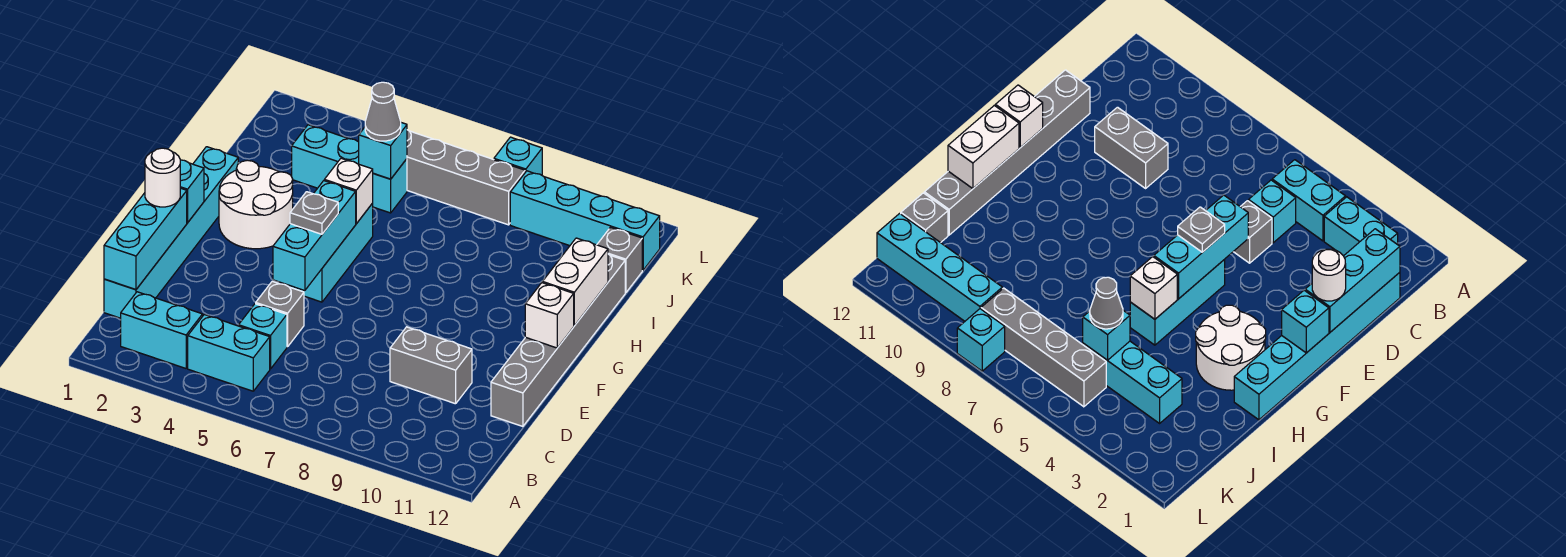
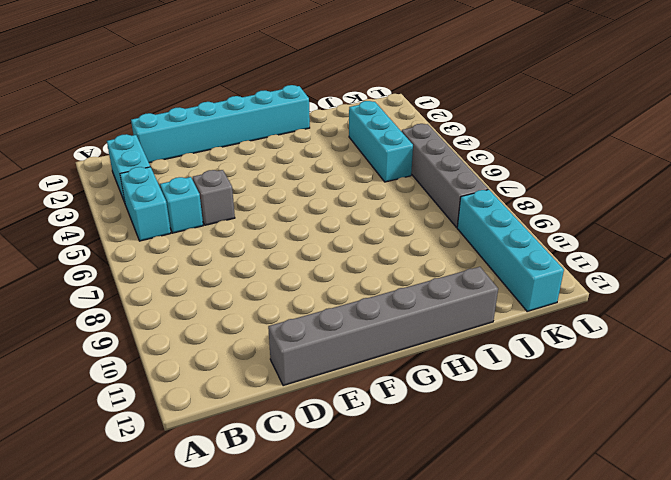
none -> grey brick D9:D10 level 1
none -> cyan brick F5:H5 level 1
none -> white round brick G2:H3 level 1

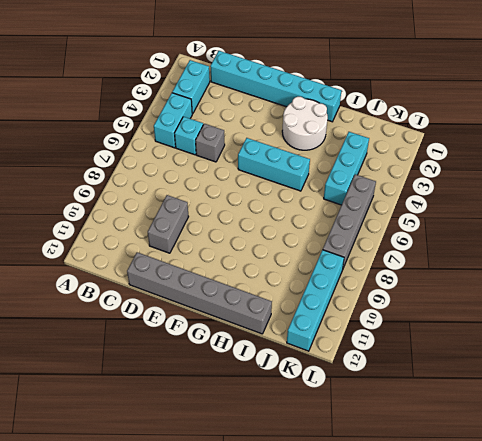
none -> grey brick J12 level 1
none -> cyan brick L8 level 1
none -> cyan brick C1:E1 level 2

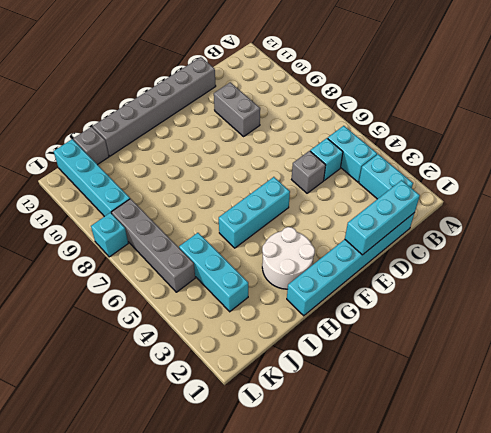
none -> cyan brick E5:G5 level 2
none -> cyan brick F1 level 2
none -> white brick F12 level 2

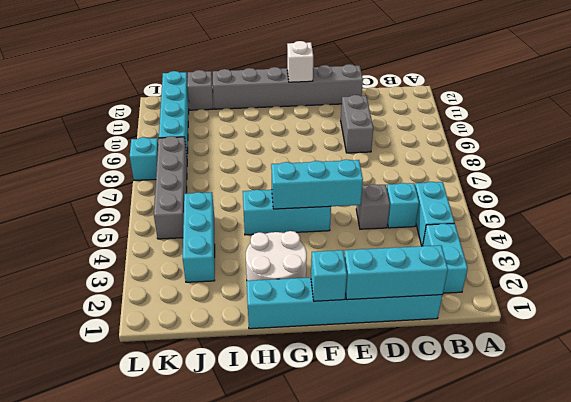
none -> white brick G12:H12 level 2
none -> white brick H5 level 2
none -> cyan brick J5 level 2

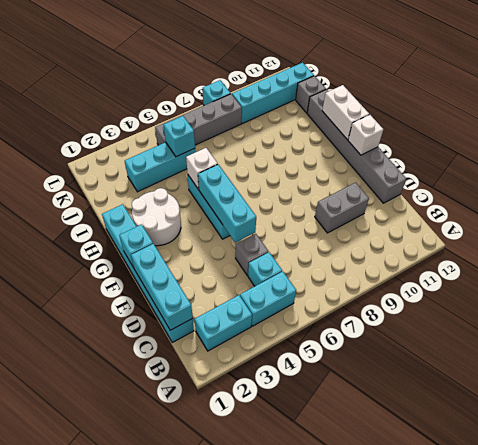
none -> white round brick E1 level 3
none -> grey plate F5 level 3
none -> grey cone J5 level 3

